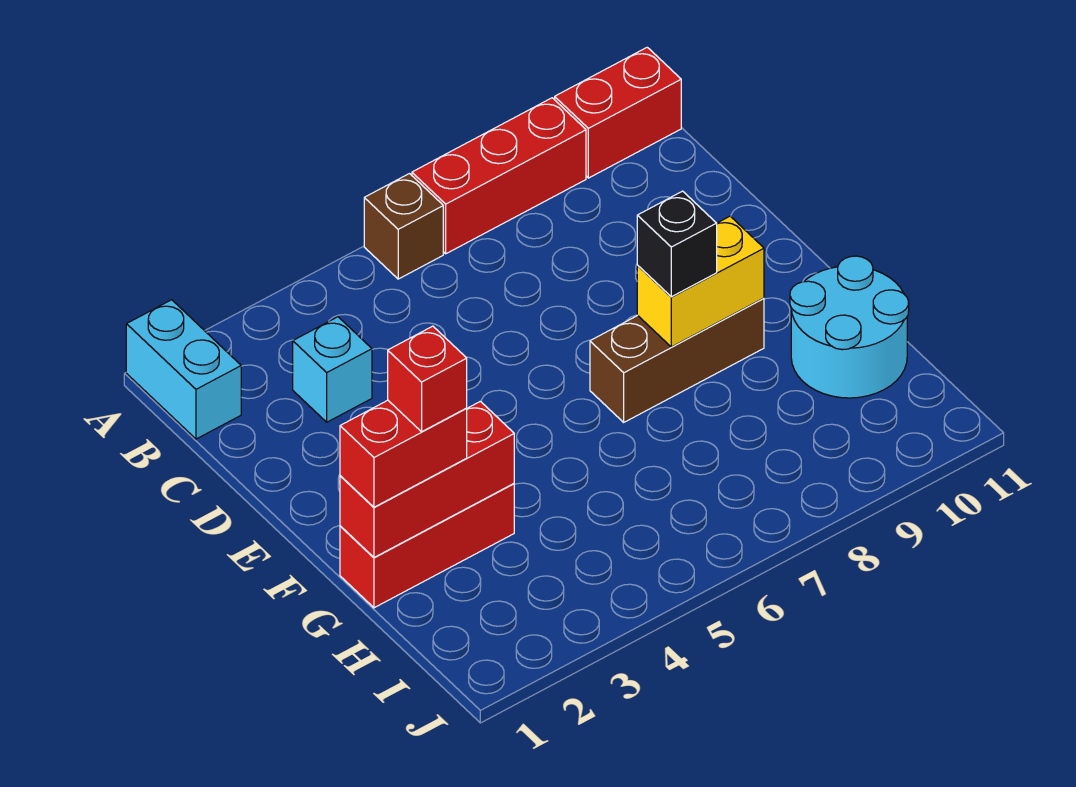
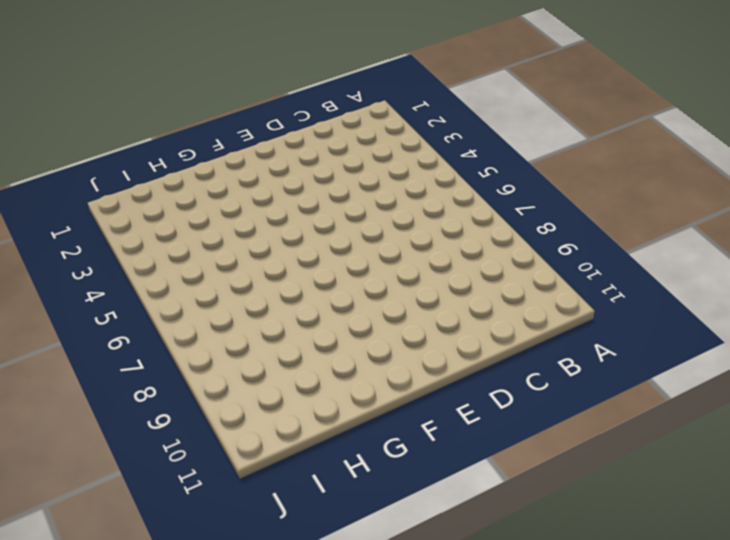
none -> cyan brick A1:B1 level 1
none -> brown brick A6 level 1
none -> red brick A7:A9 level 1

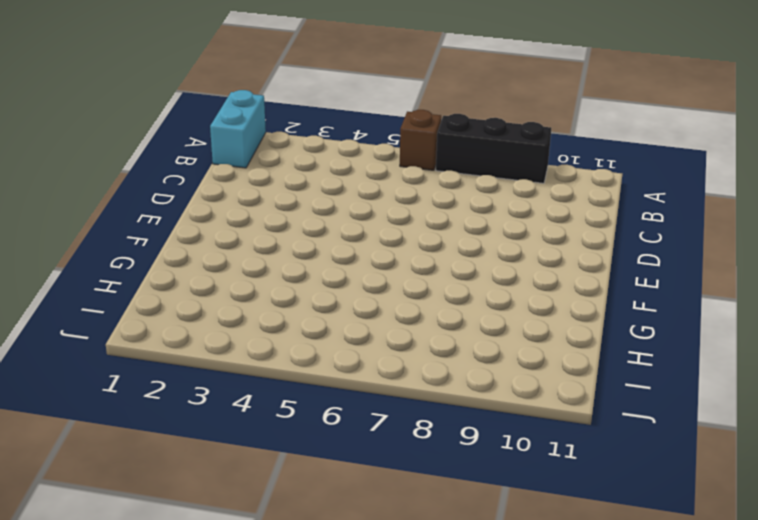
black brick A7:A9 level 1 -> red brick A7:A9 level 1
none -> red brick A10:A11 level 1
none -> cyan brick C3 level 1
none -> brown brick F7:F9 level 1

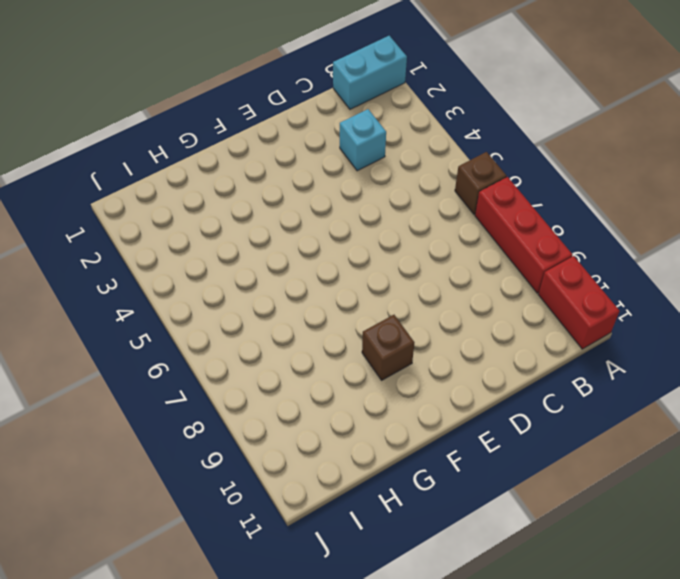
brown brick F9 level 1 -> brown brick F7:F9 level 1
none -> red brick G1:G3 level 1
none -> cyan round brick G10:H11 level 1
none -> yellow brick F8:F9 level 2

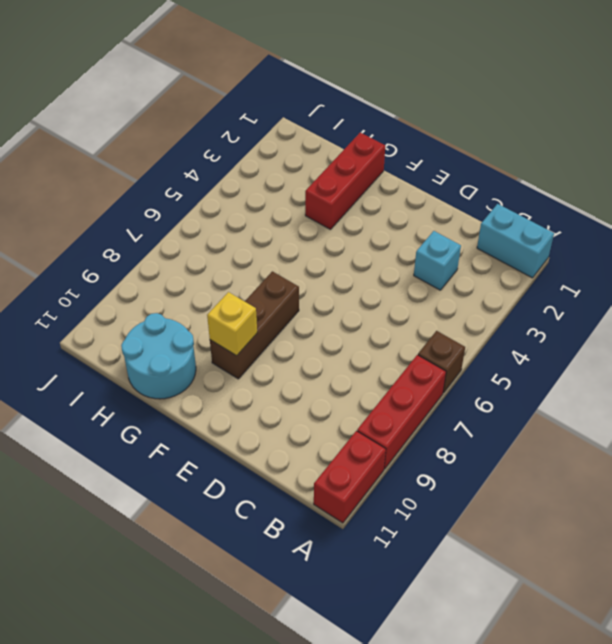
yellow brick F9 level 2 -> yellow brick F8:F9 level 2
none -> red brick G1:G3 level 2
none -> black brick F8 level 3
none -> red brick G1:G2 level 3

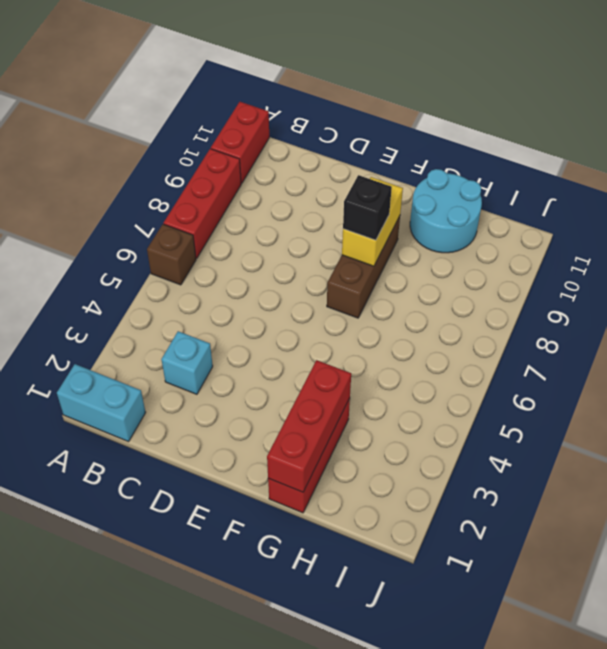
none -> red brick G1:G2 level 3
none -> red brick G2 level 4

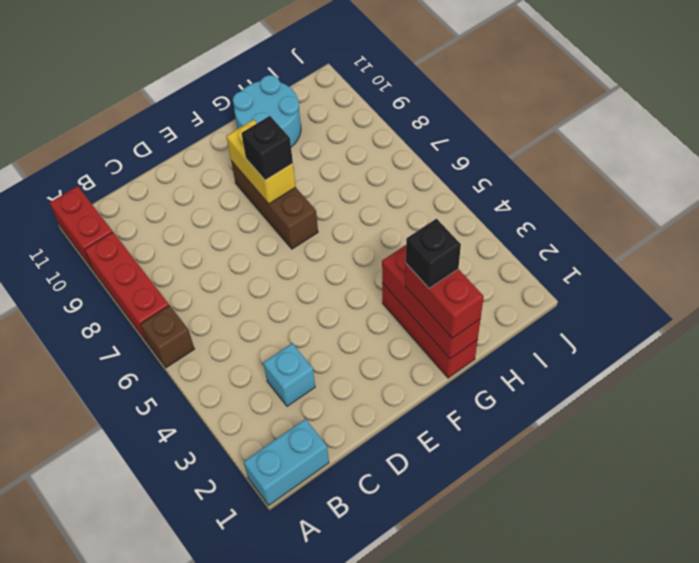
black brick G2 level 4 -> red brick G2 level 4

